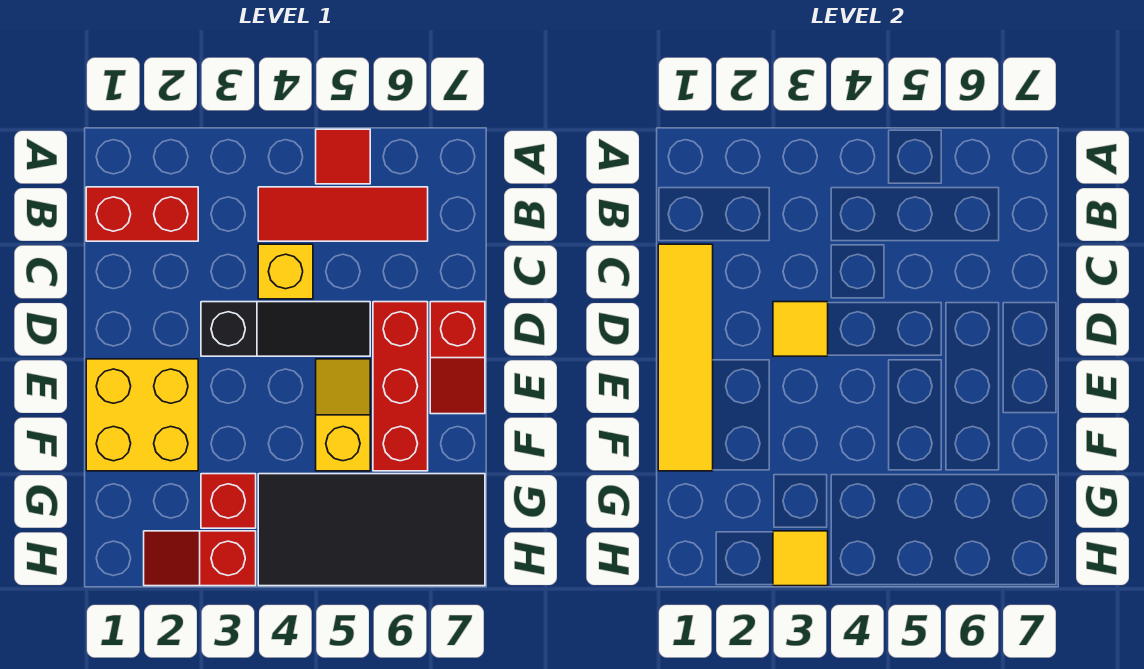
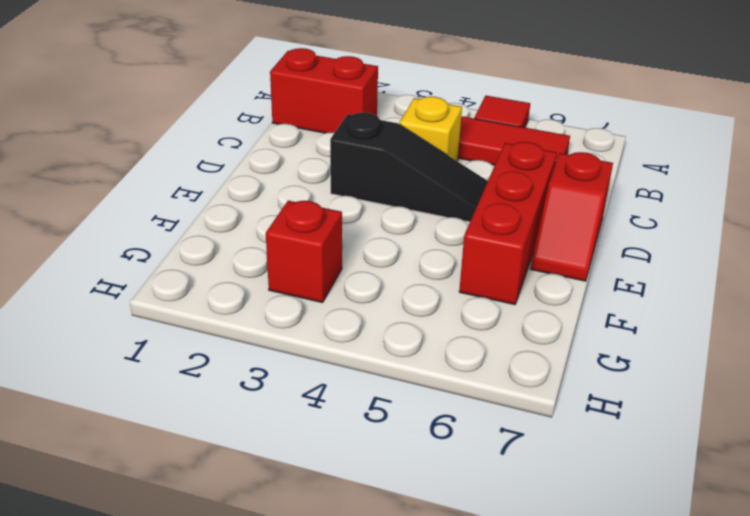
none -> yellow brick E1:F2 level 1
none -> yellow slope E5:F5 level 1 top F
none -> black tile G4:H7 level 1

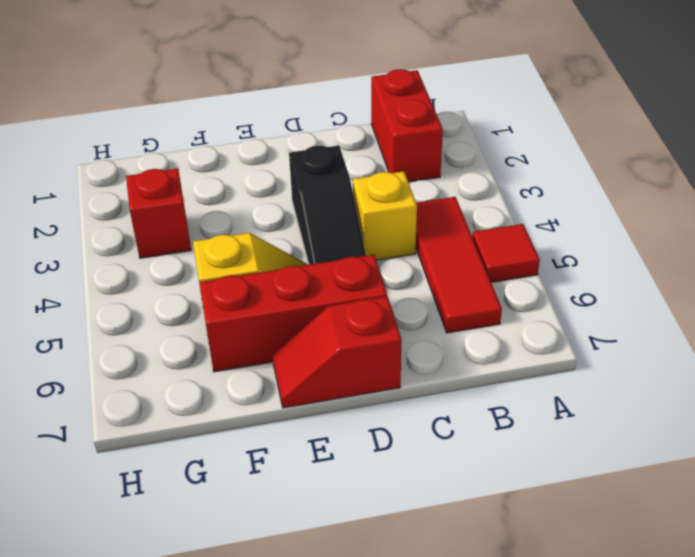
none -> yellow brick E1:F2 level 1
none -> black tile G4:H7 level 1
none -> red slope H2:H3 level 1 top 3

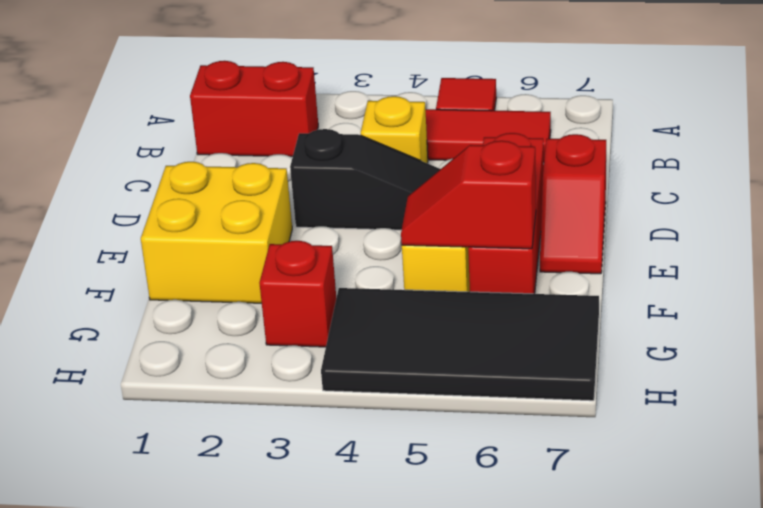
red slope F5:F6 level 2 top 6 -> red slope H2:H3 level 1 top 3
none -> yellow tile C1:F1 level 2
none -> yellow tile D3 level 2
none -> yellow tile H3 level 2

